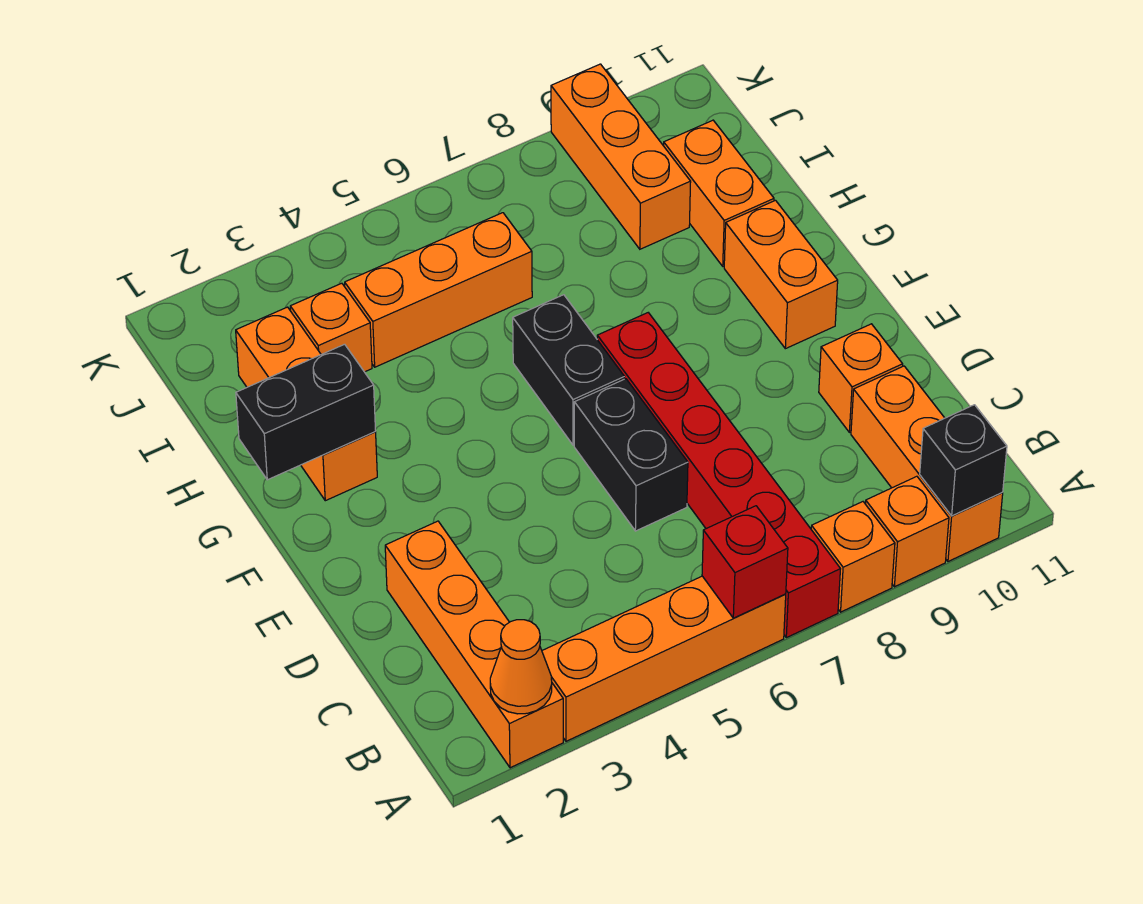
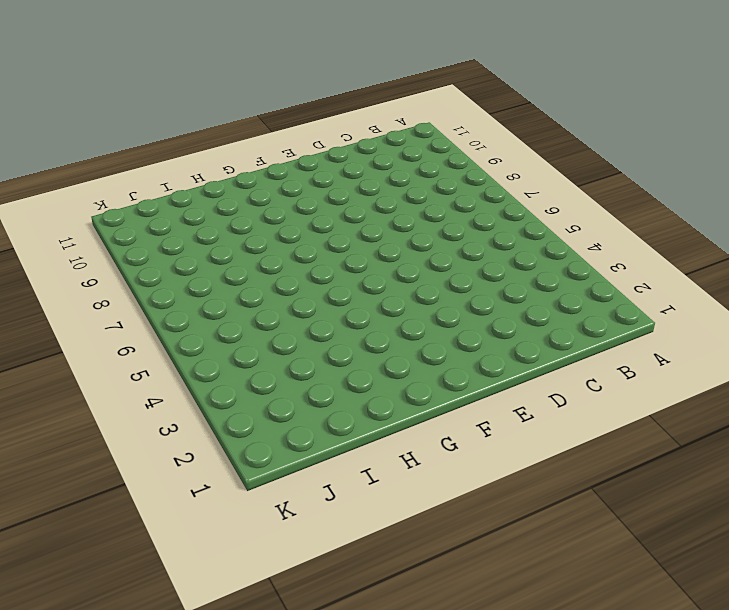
none -> orange brick A2:D2 level 1
none -> orange brick A3:A6 level 1
none -> red brick A7:F7 level 1

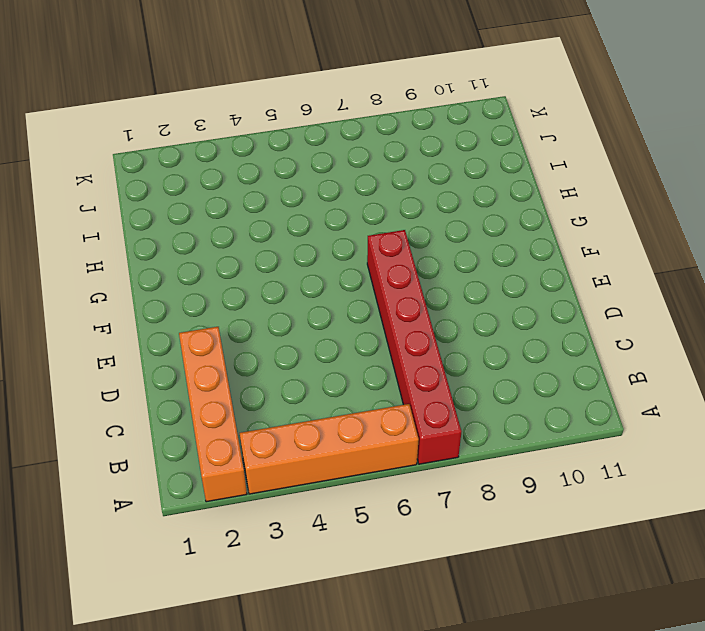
none -> orange brick A8 level 1
none -> orange brick A9 level 1
none -> orange brick A10:C10 level 1

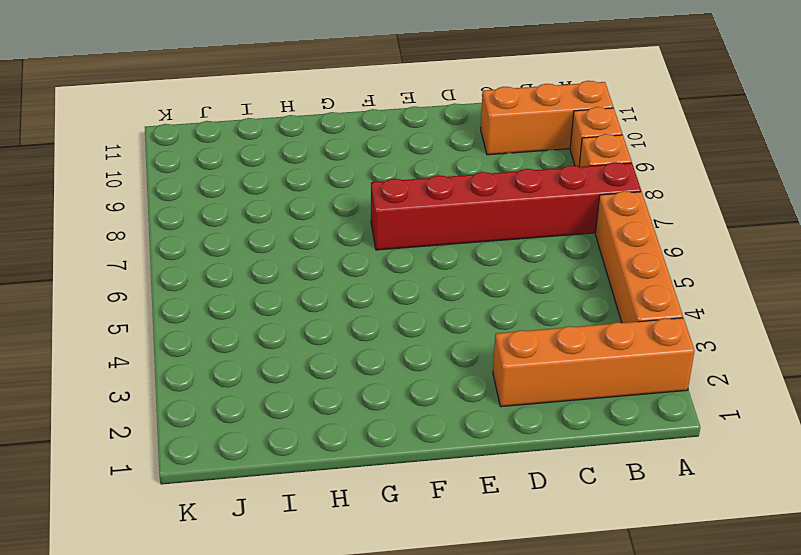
none -> black brick D6:E6 level 1
none -> orange brick D10 level 1
none -> black brick F6:G6 level 1

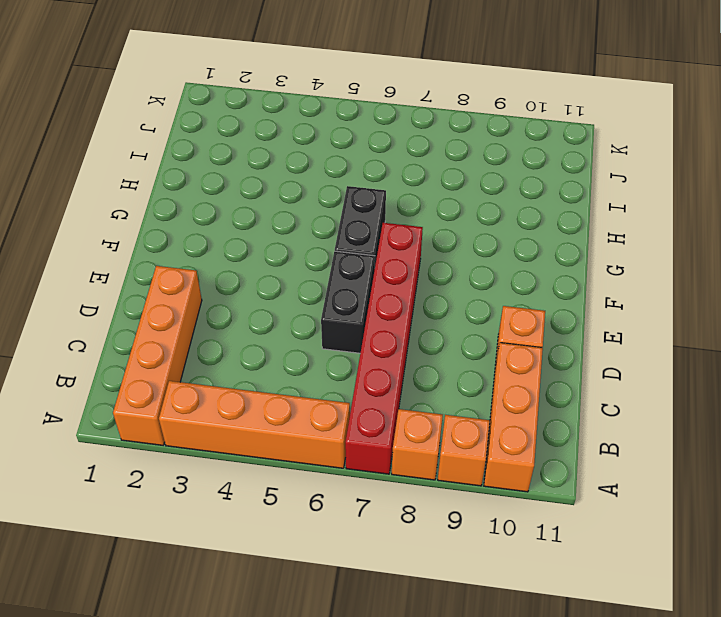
none -> orange brick F10:G10 level 1
none -> orange brick G2:I2 level 1
none -> orange brick H10:I10 level 1

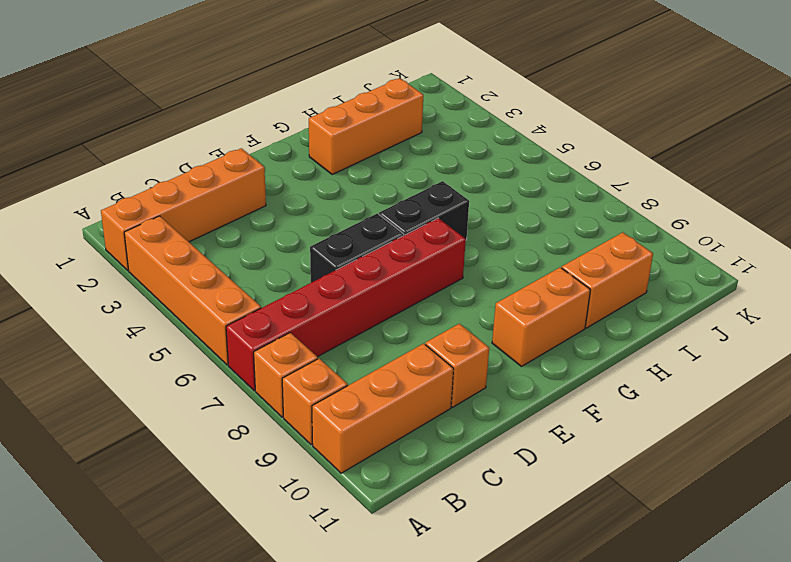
none -> orange brick I3 level 1
none -> orange brick I4:I6 level 1
none -> orange brick I9:K9 level 1

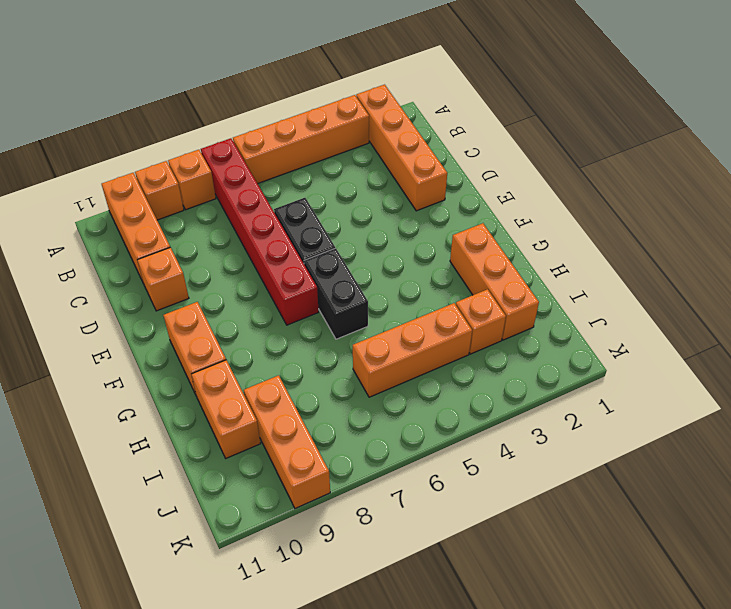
none -> orange cone A2 level 2
none -> red brick A6 level 2
none -> black brick A10 level 2

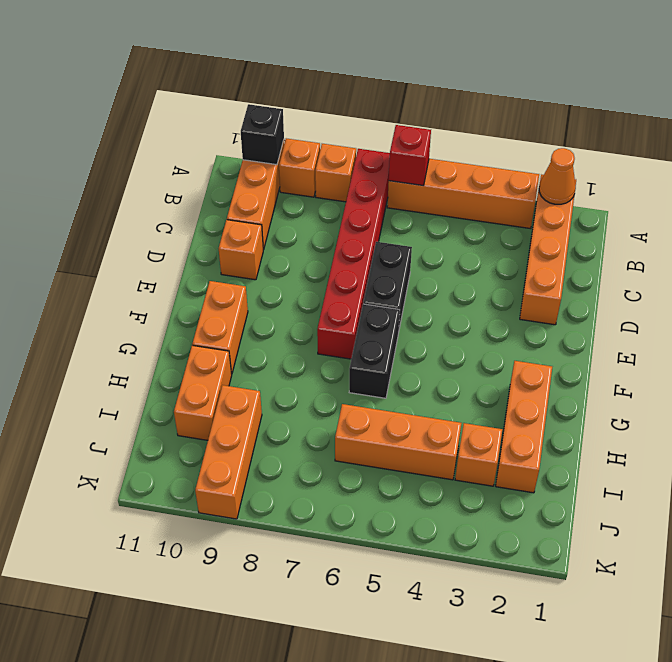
none -> black brick G1:G2 level 2

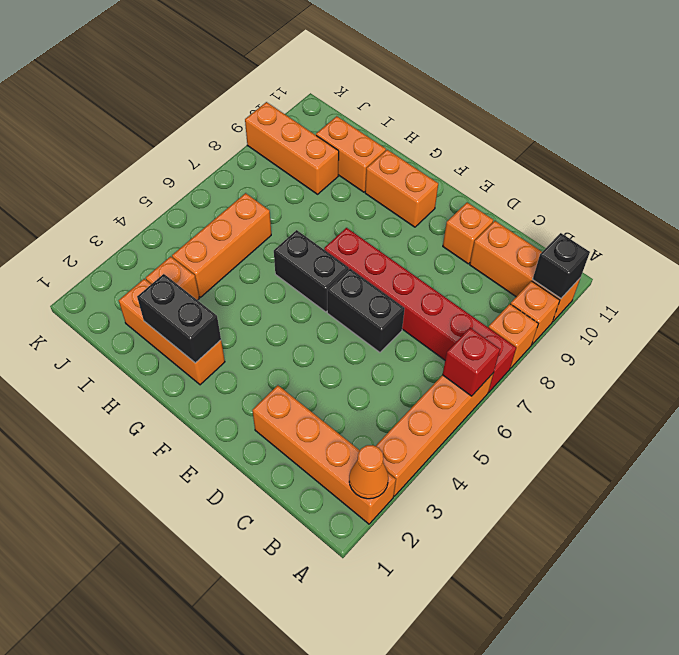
black brick G2:H2 level 2 -> black brick G1:G2 level 2

